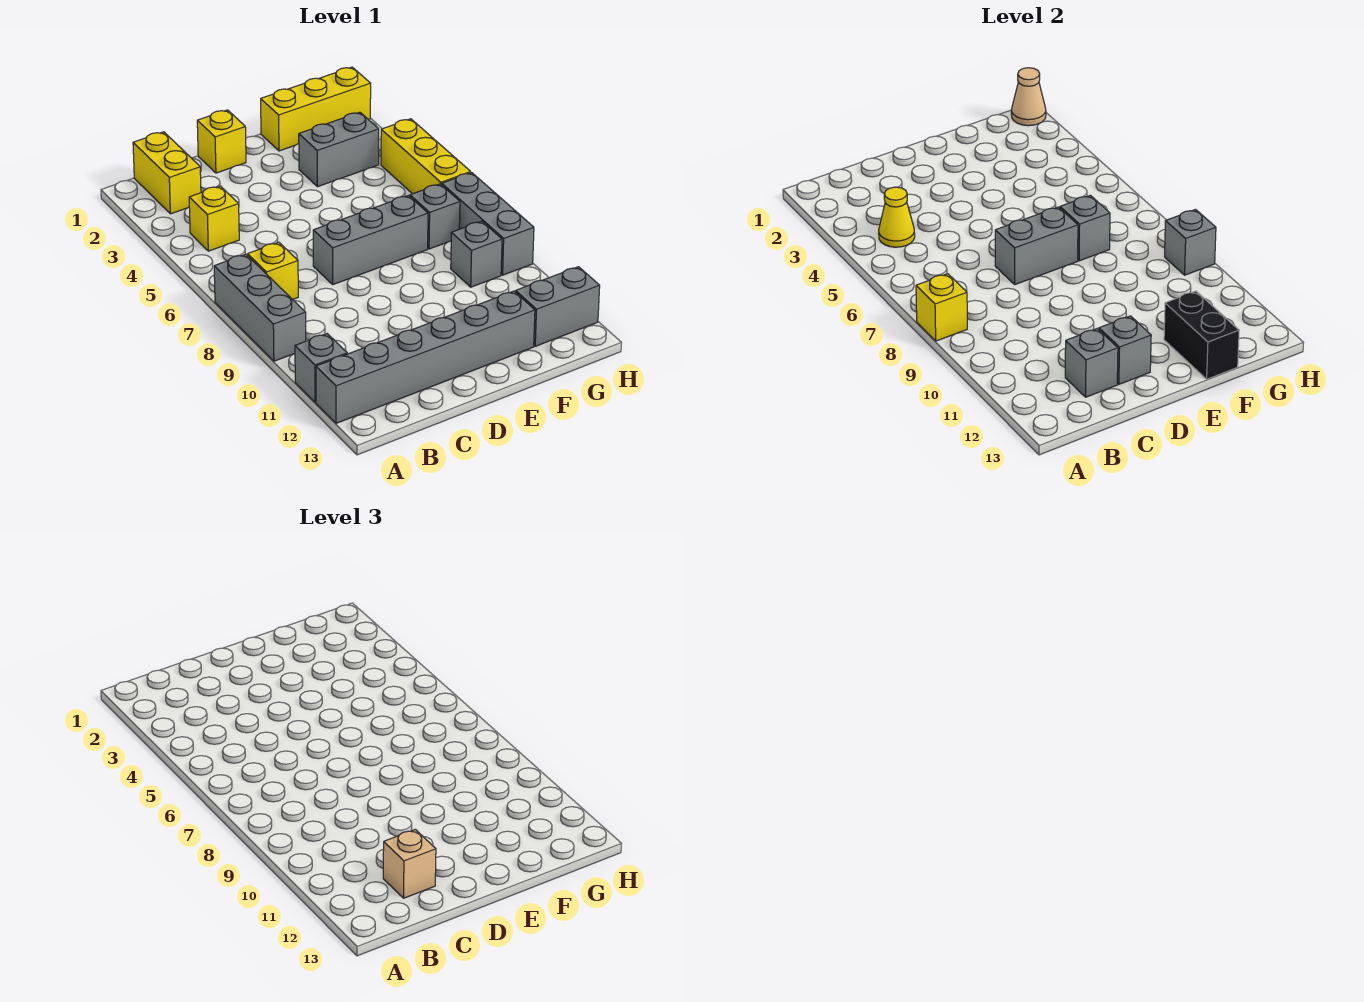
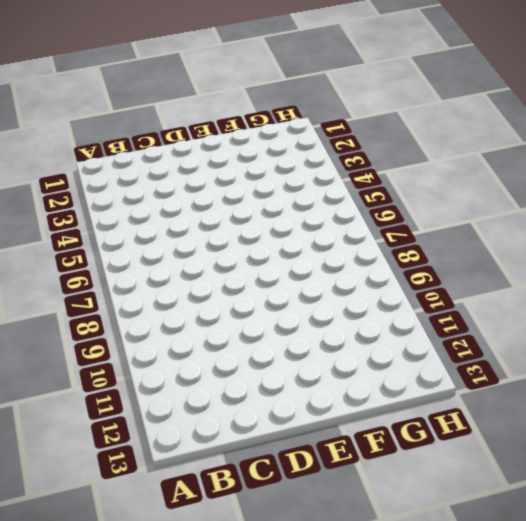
none -> grey brick A7:A9 level 1
none -> grey brick A11 level 1
none -> grey brick A12:F12 level 1

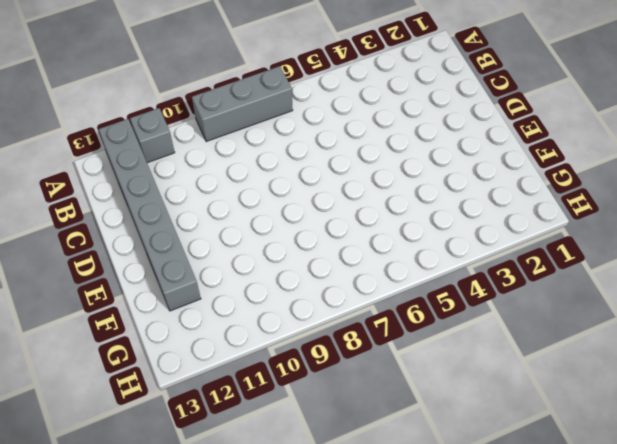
none -> yellow brick B1:B2 level 1
none -> yellow brick B4 level 1
none -> yellow brick B7 level 1

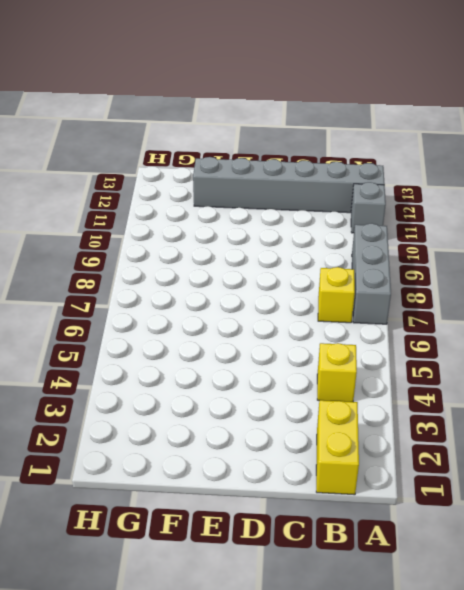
none -> yellow brick D1 level 1
none -> grey brick D7:F7 level 1
none -> yellow brick F1:H1 level 1

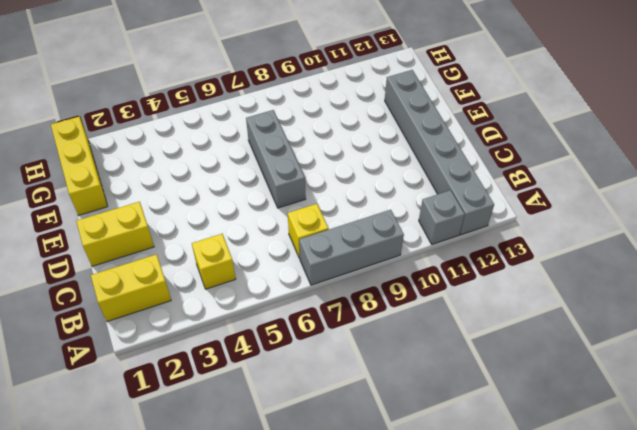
yellow brick D1:D2 level 1 -> yellow brick D1 level 1
none -> grey brick F3:G3 level 1
none -> grey brick G7 level 1
none -> grey brick G9 level 1

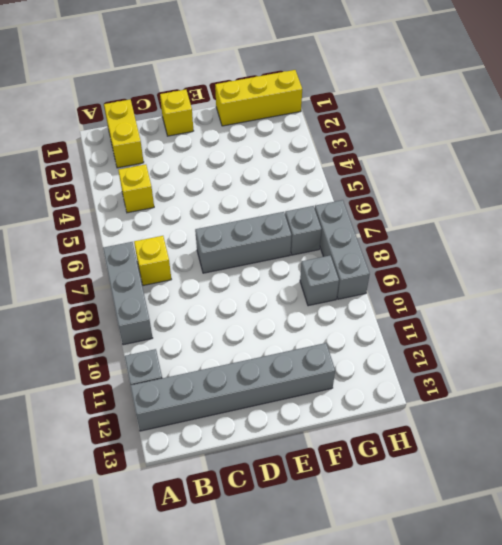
none -> grey brick F3:G3 level 1
none -> grey brick G12:H12 level 1
none -> yellow brick H4:H6 level 1

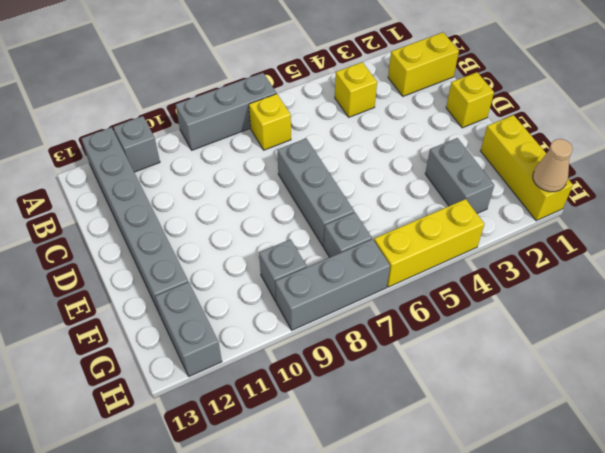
none -> yellow brick A8 level 2
none -> yellow cone B4 level 2
none -> grey brick C12 level 2

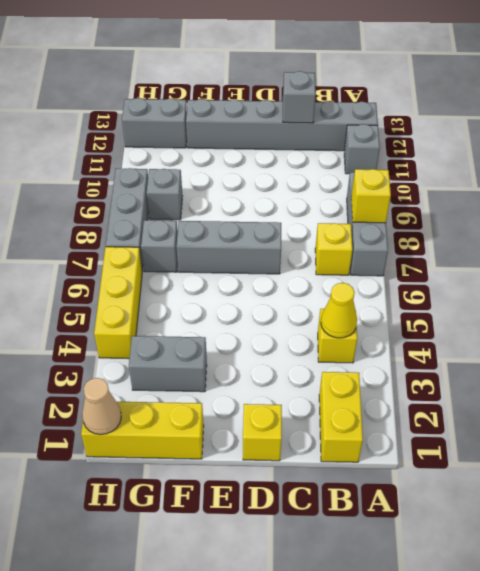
none -> grey brick D7:E7 level 2
none -> grey brick D12 level 2
none -> grey brick F7 level 2

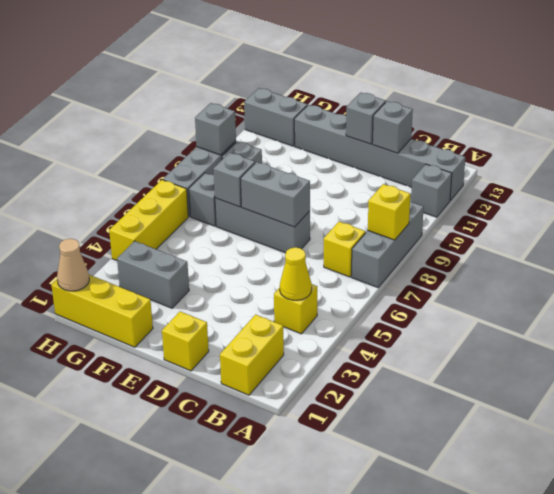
none -> black brick F12:F13 level 2
none -> tan brick C12 level 3

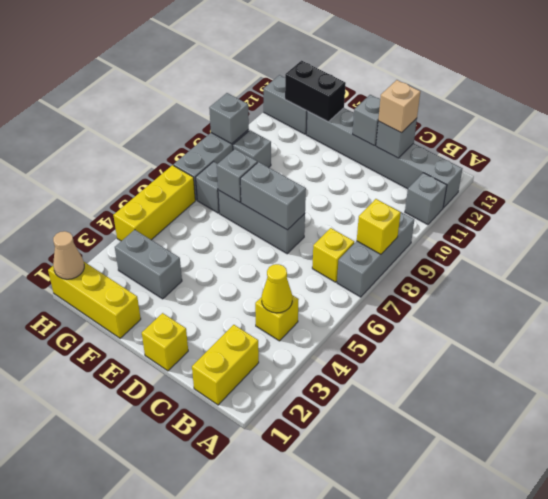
black brick F12:G12 level 2 -> black brick F12:F13 level 2

